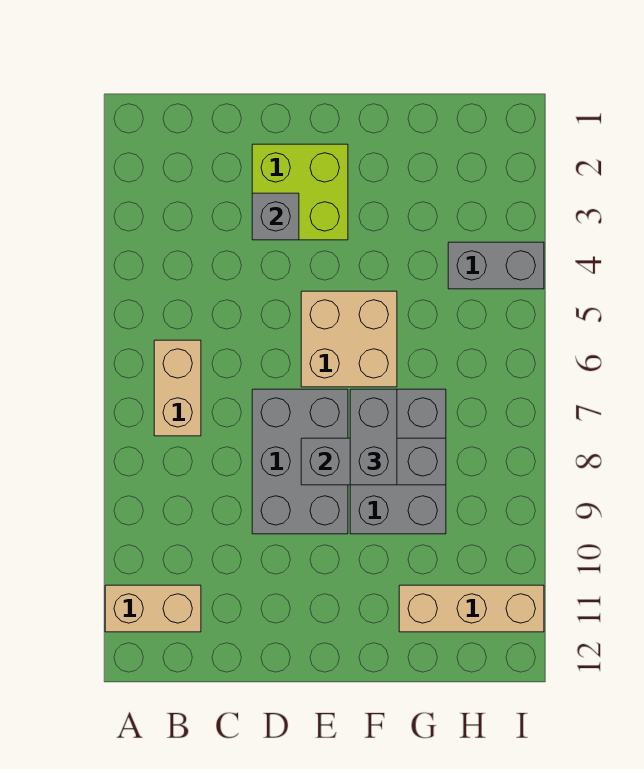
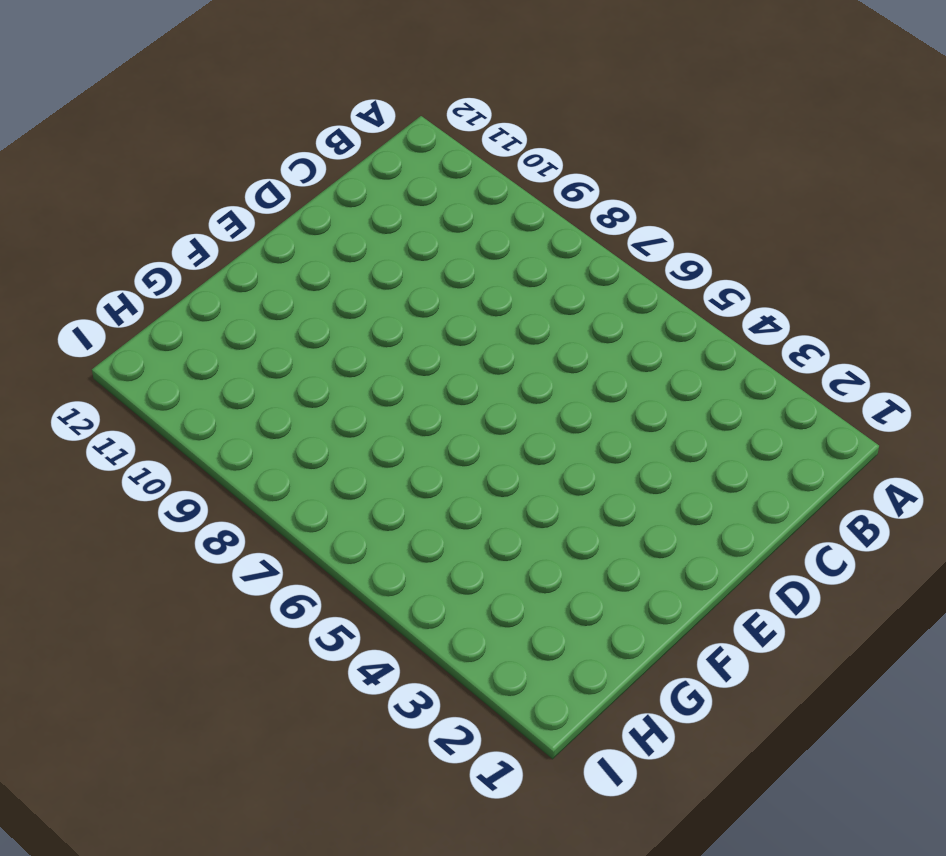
none -> tan brick A11:B11 level 1
none -> tan brick B6:B7 level 1

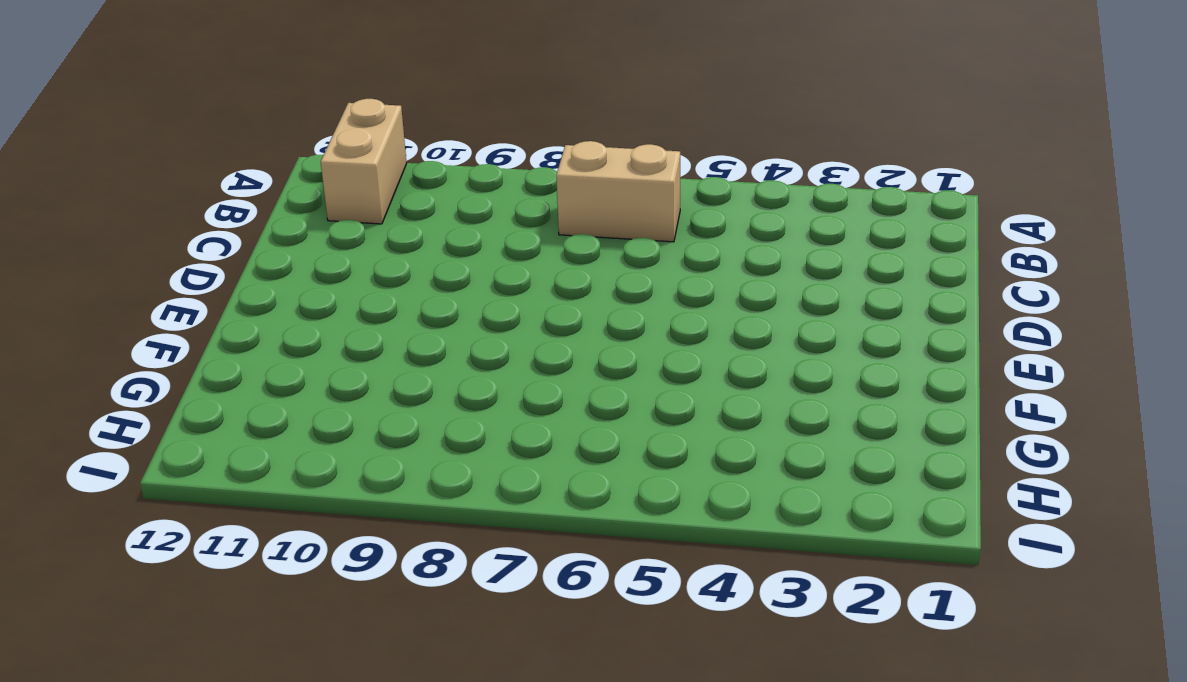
none -> lime brick D2:E3 level 1
none -> grey brick D7:E9 level 1

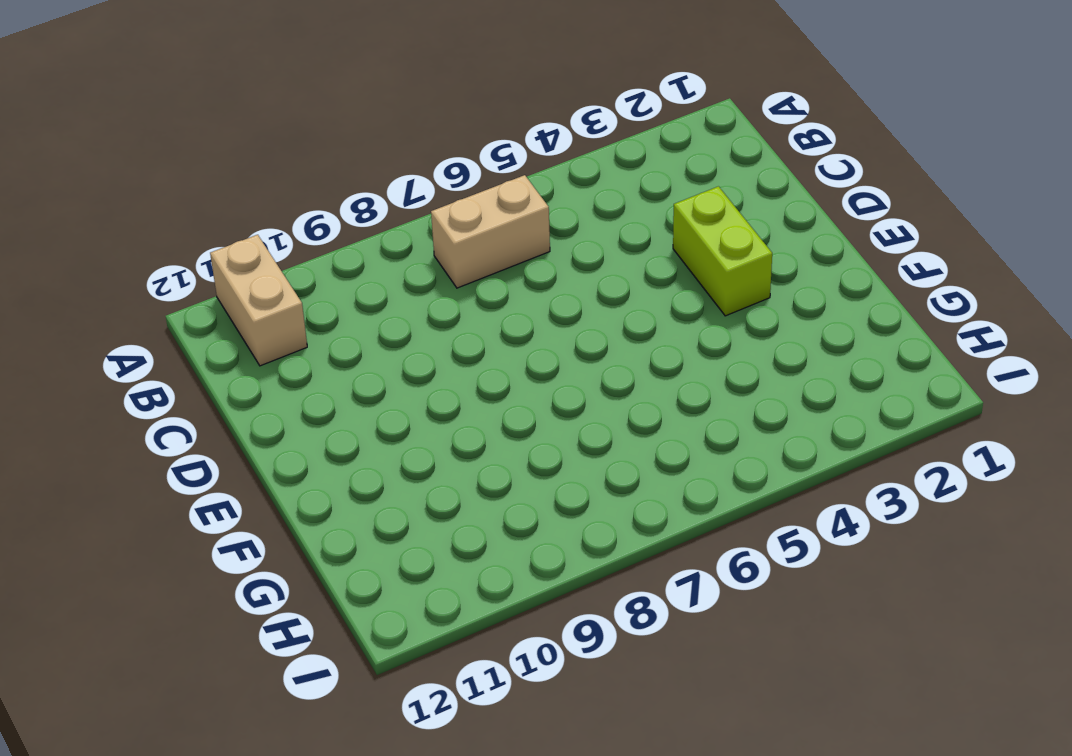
lime brick D3:E3 level 1 -> lime brick D2:E3 level 1
none -> grey brick D7:E9 level 1
none -> tan brick E5:F6 level 1

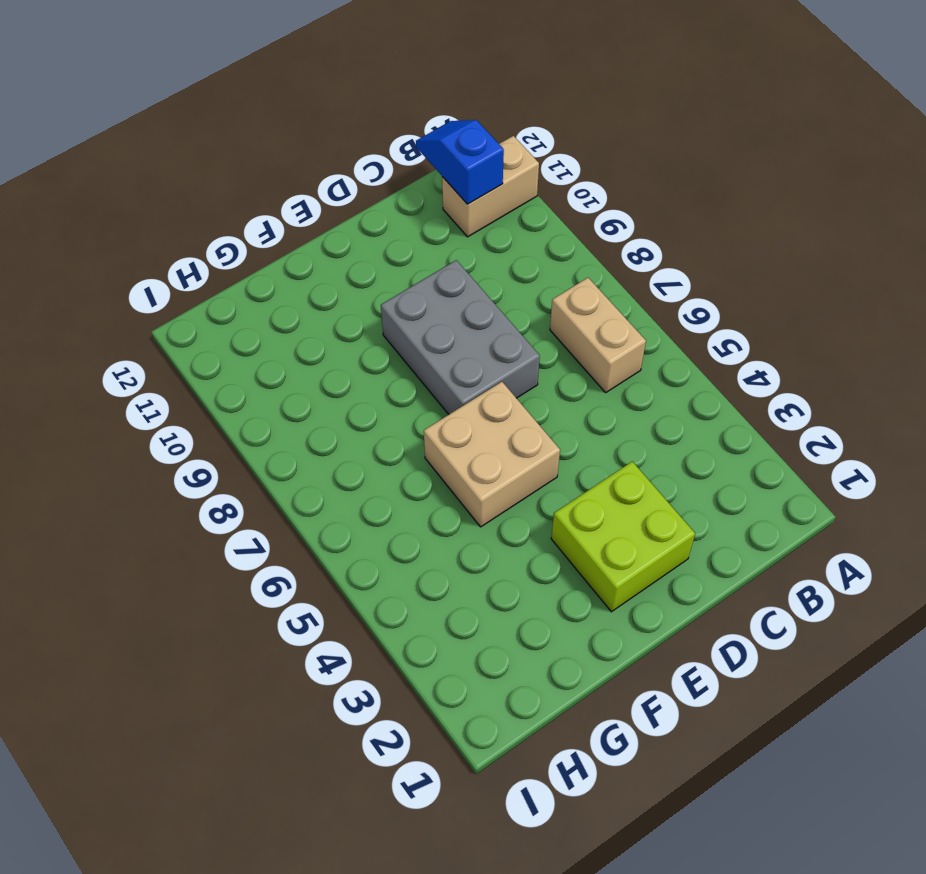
blue slope B11:B12 level 2 top 11 -> none
none -> grey brick F7:G9 level 1
none -> tan brick G11:I11 level 1

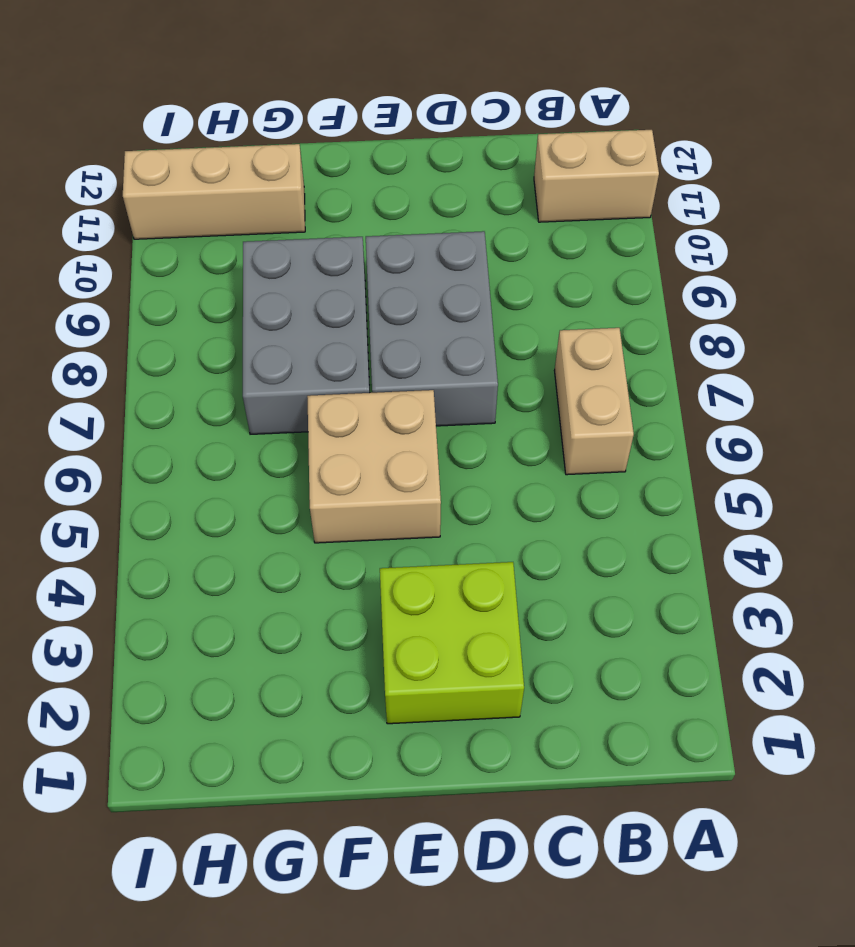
none -> grey brick H4:I4 level 1
none -> grey brick D3 level 2

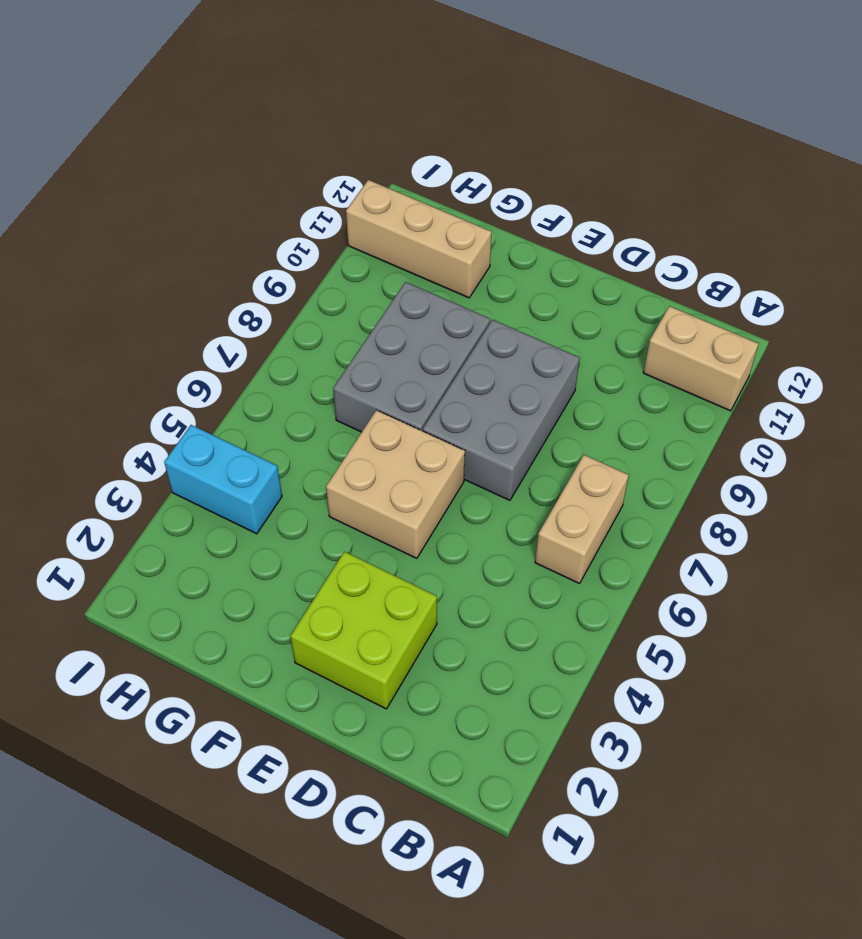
cyan brick H4:I4 level 1 -> grey brick H4:I4 level 1
none -> grey brick D3 level 2
none -> grey brick E8:G8 level 2

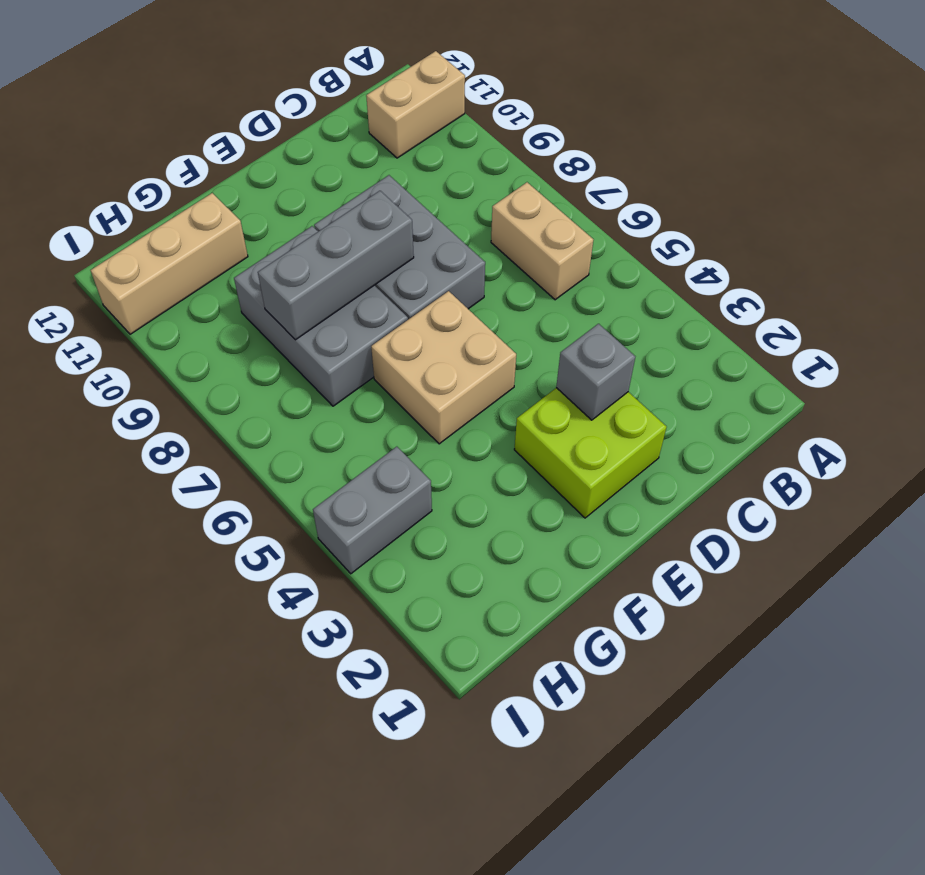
none -> grey brick F7:F8 level 3

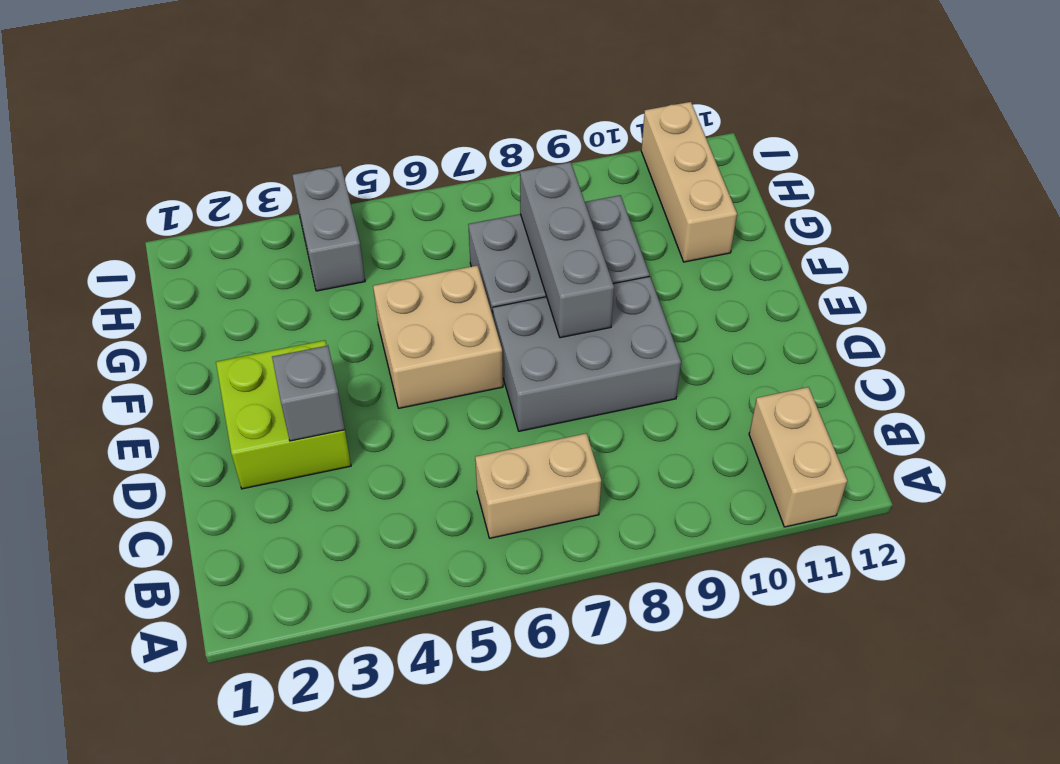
none -> grey brick F7:F8 level 3

